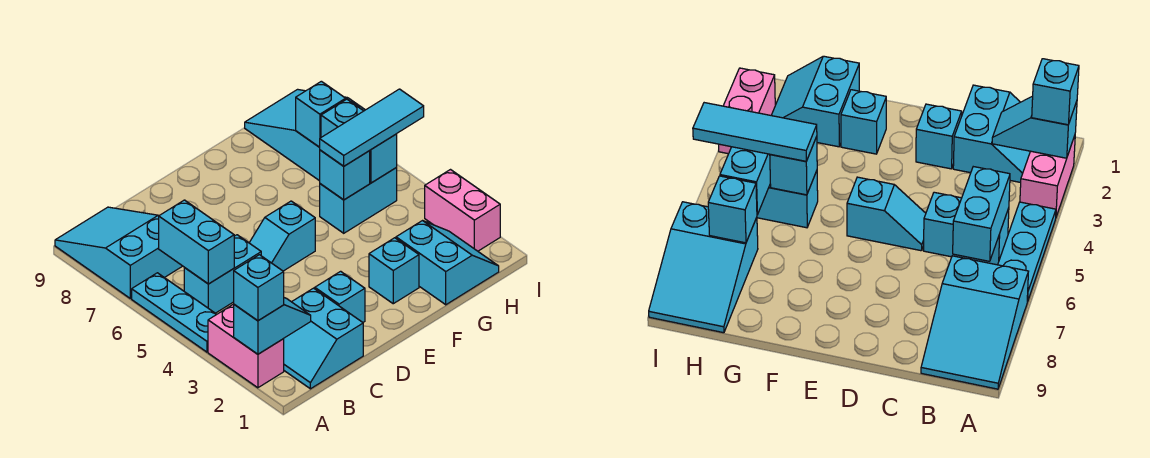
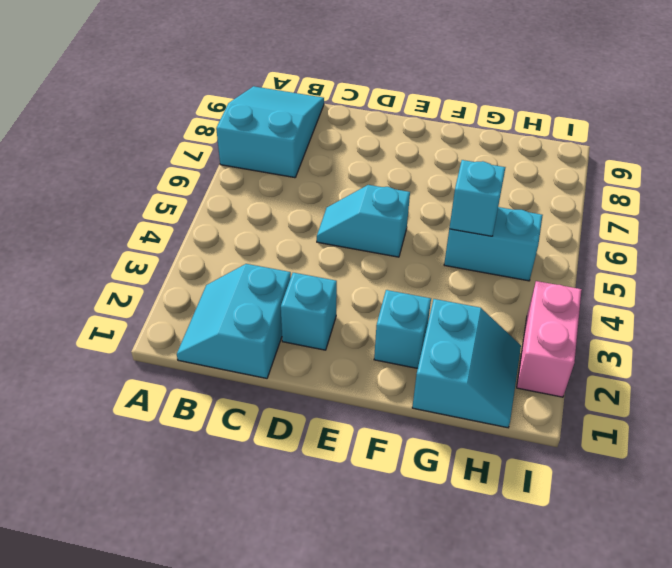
none -> pink brick A2:A3 level 1
none -> cyan plate A4:A6 level 1
none -> cyan brick B5:C5 level 1

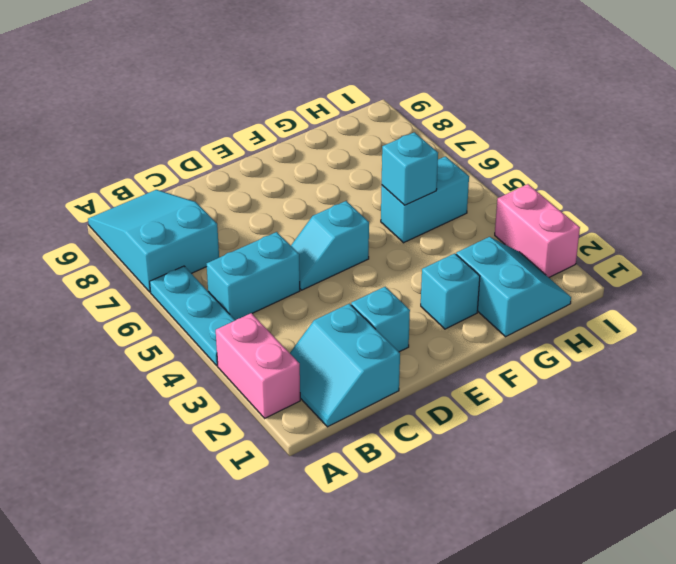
none -> cyan slope H7:I9 level 1 top 7
none -> cyan slope A2:B2 level 2 top A
none -> cyan brick B5:B6 level 2

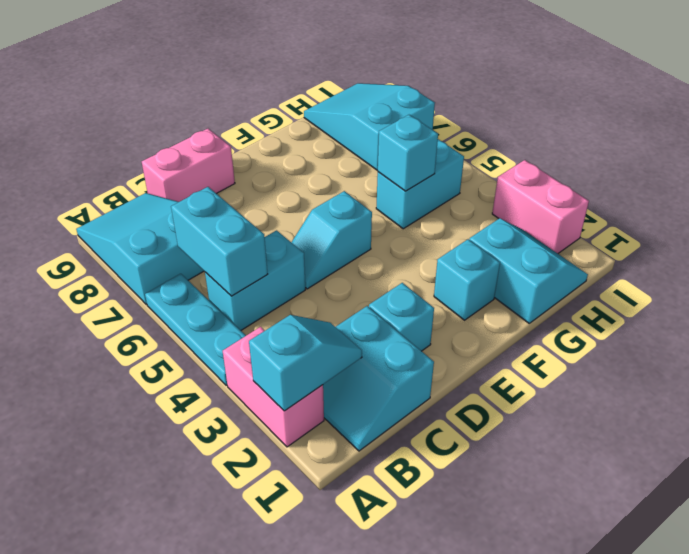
pink brick C9:D9 level 1 -> none
none -> cyan brick H5:H6 level 2
none -> cyan brick H7 level 2
none -> cyan brick A2 level 3

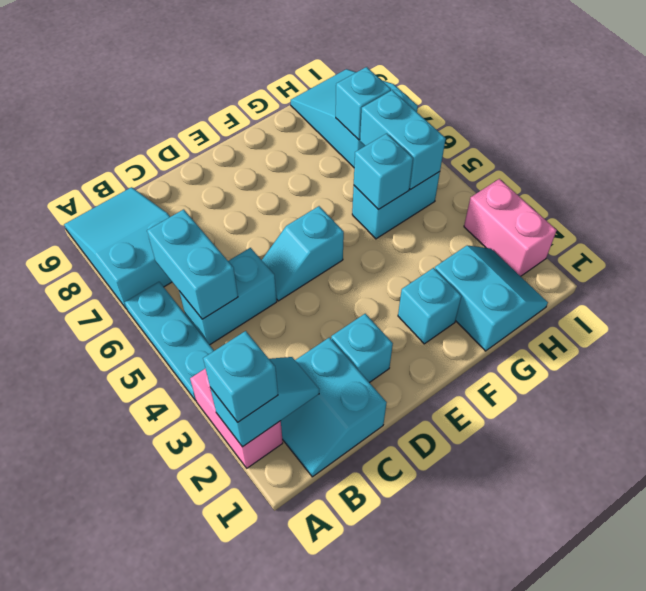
none -> cyan tile G5:I5 level 3

